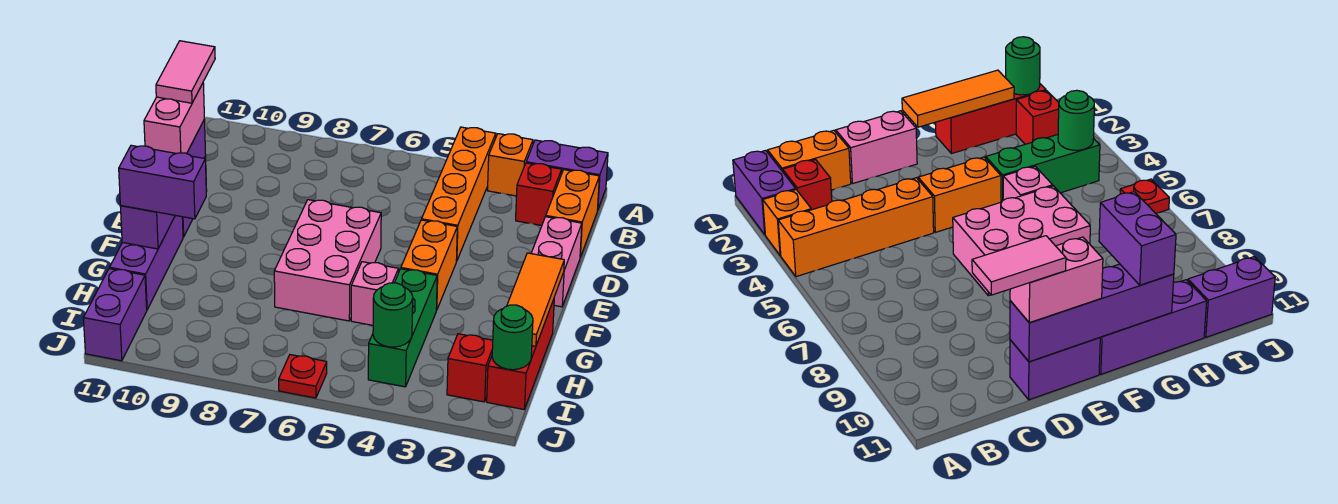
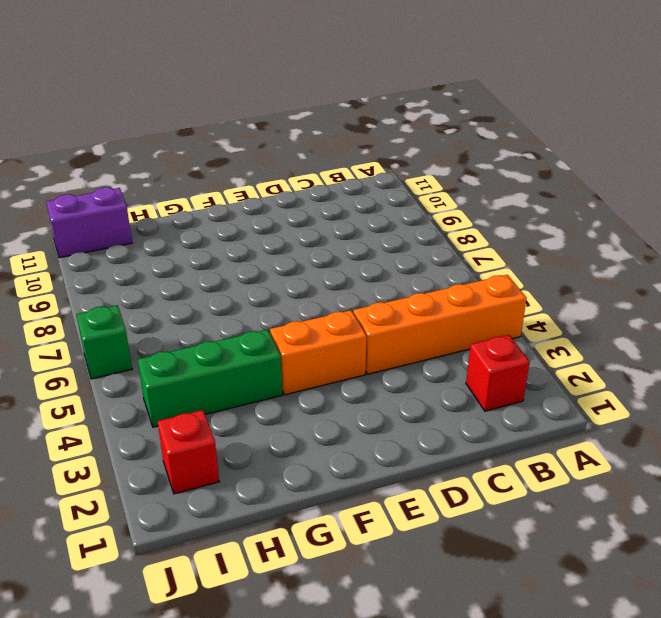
green brick J6 level 1 -> red plate J6 level 1
none -> purple brick A1:A2 level 1
none -> orange brick A3 level 1
none -> orange brick B1:C1 level 1

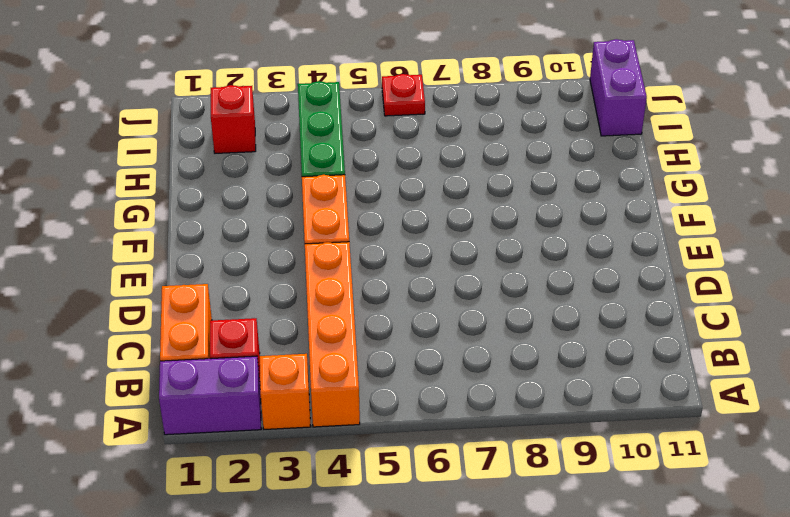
none -> pink brick D1:E1 level 1
none -> purple brick D11:E11 level 1
none -> pink brick E6:G7 level 1

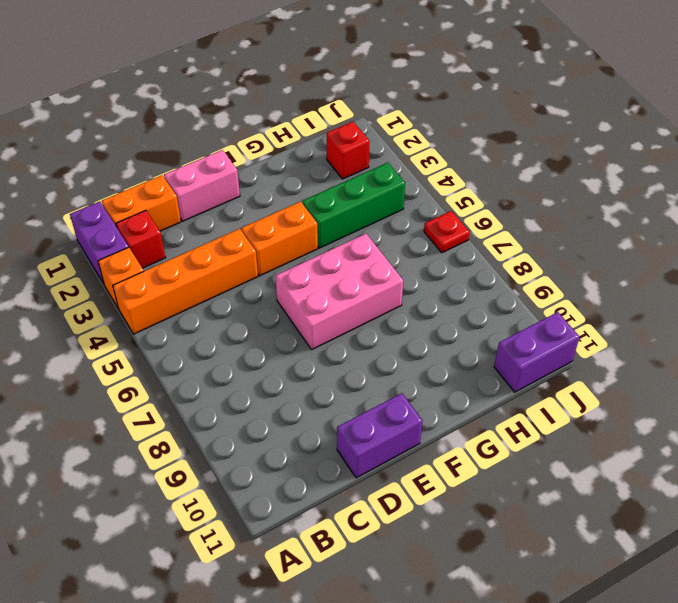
none -> purple brick F11:H11 level 1
none -> red brick G1:I1 level 1
none -> pink brick G5 level 1

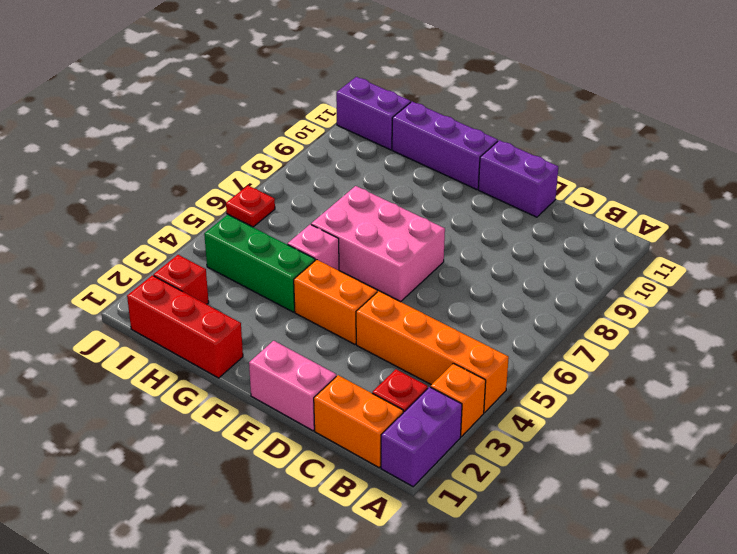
none -> purple brick D11:G11 level 2
none -> orange tile F1:H1 level 2
none -> green round brick I1 level 2

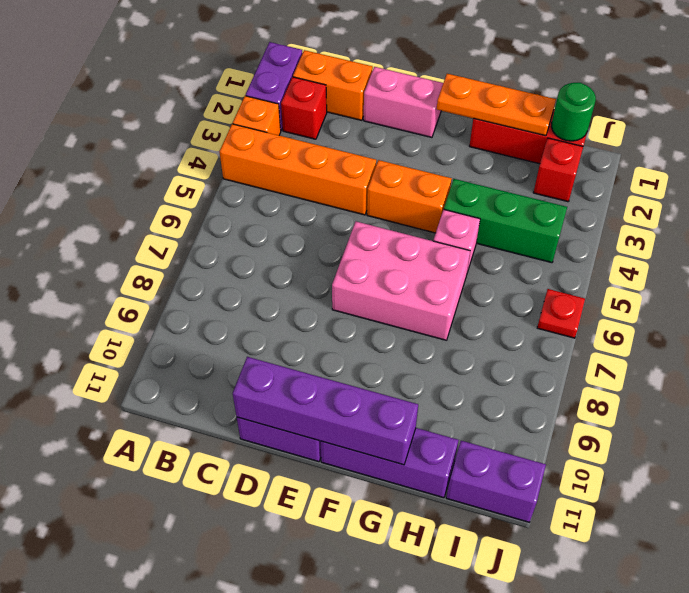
orange plate F1:H1 level 2 -> orange tile F1:H1 level 2
none -> green round brick I4 level 2
none -> pink brick D11:E11 level 3
none -> purple brick G10:G11 level 3

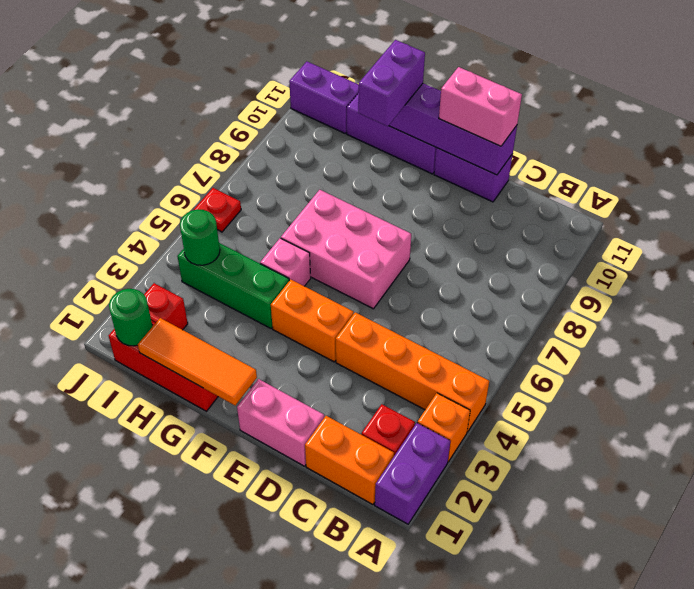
none -> pink tile C11:D11 level 4

